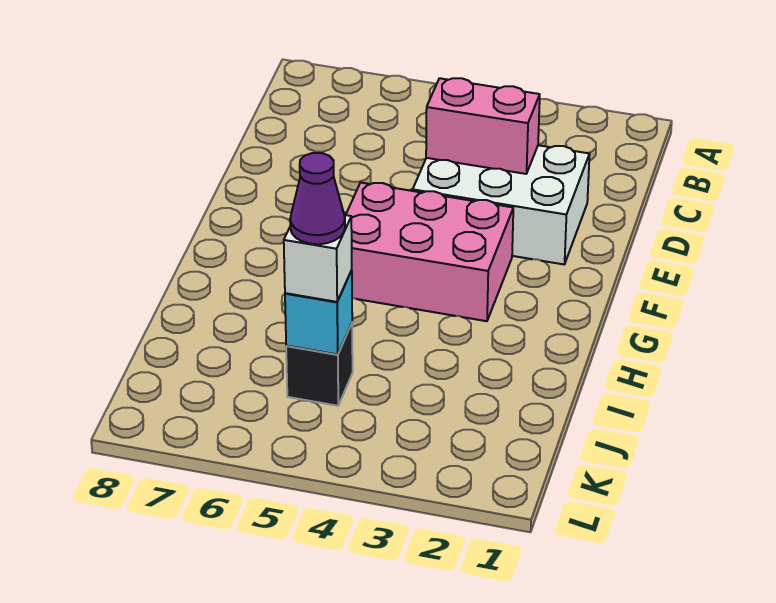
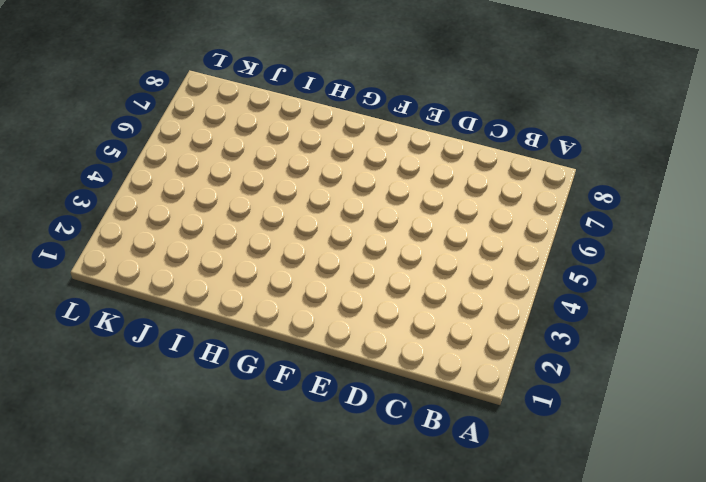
none -> white brick D2:E4 level 1
none -> pink brick F3:G5 level 1

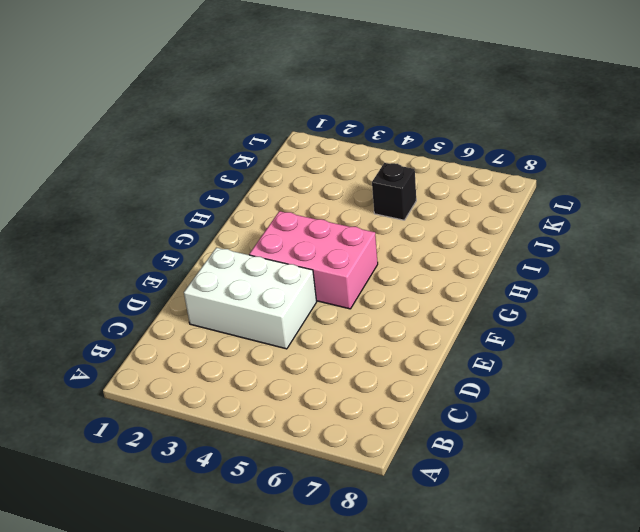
none -> pink brick D3:D4 level 2
none -> cyan brick J5 level 2

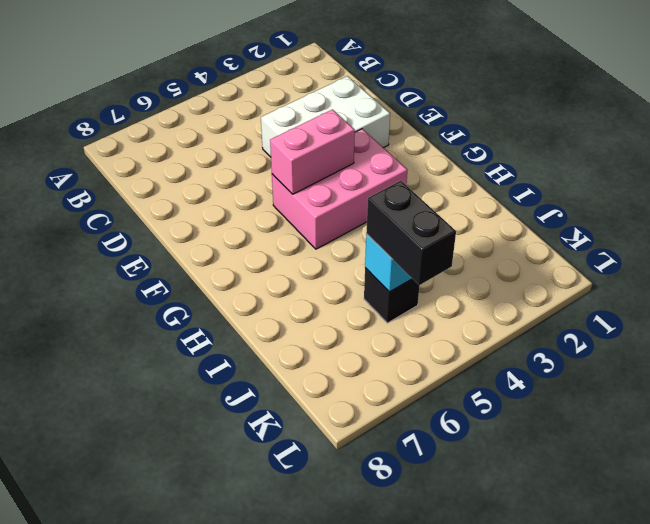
pink brick F4:F5 level 2 -> pink brick D3:D4 level 2
black brick J5:K5 level 3 -> white brick J5 level 3
none -> purple cone J5 level 4

